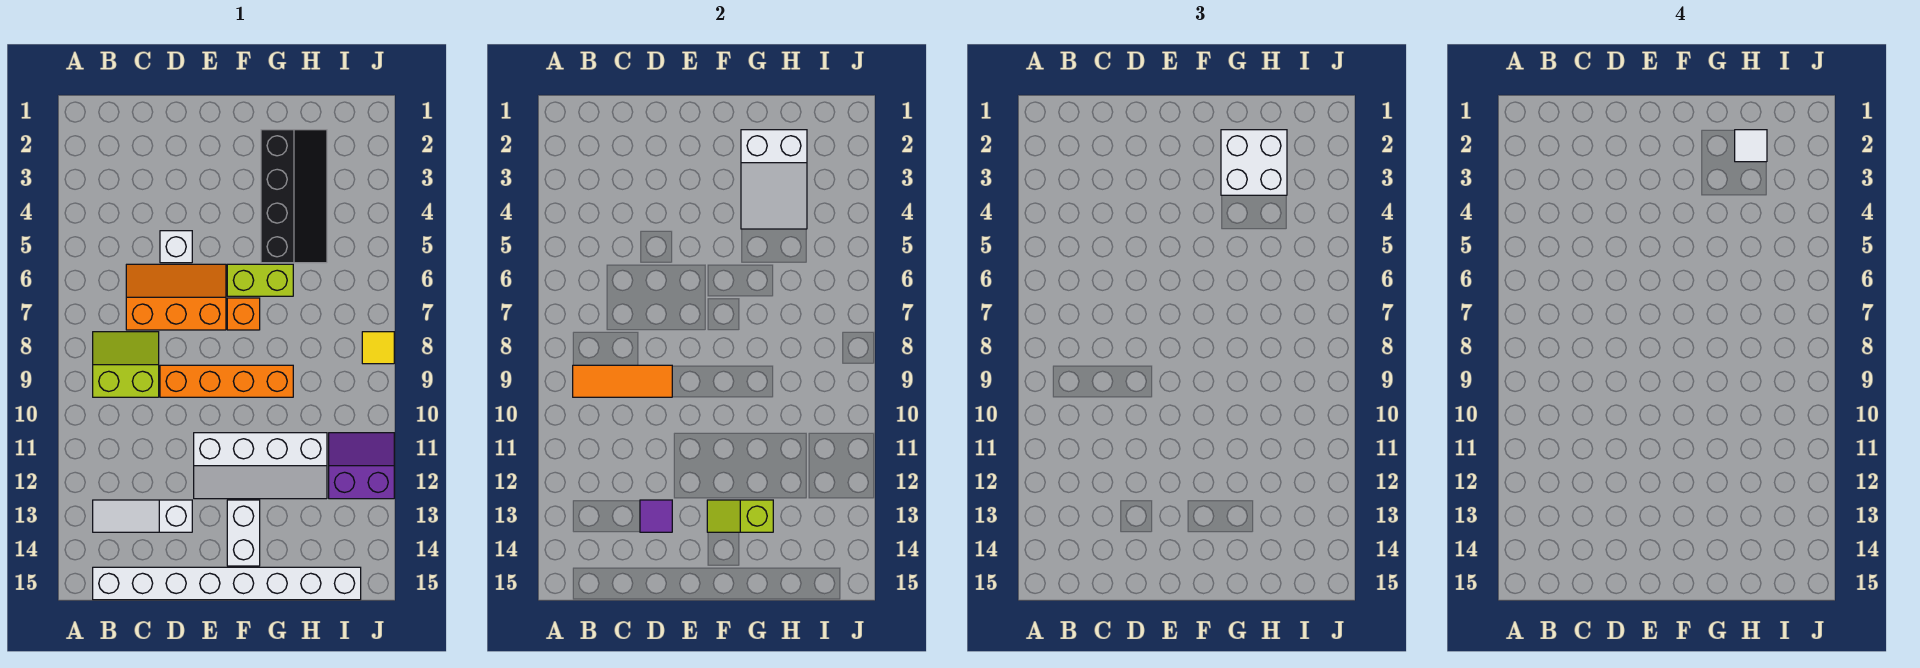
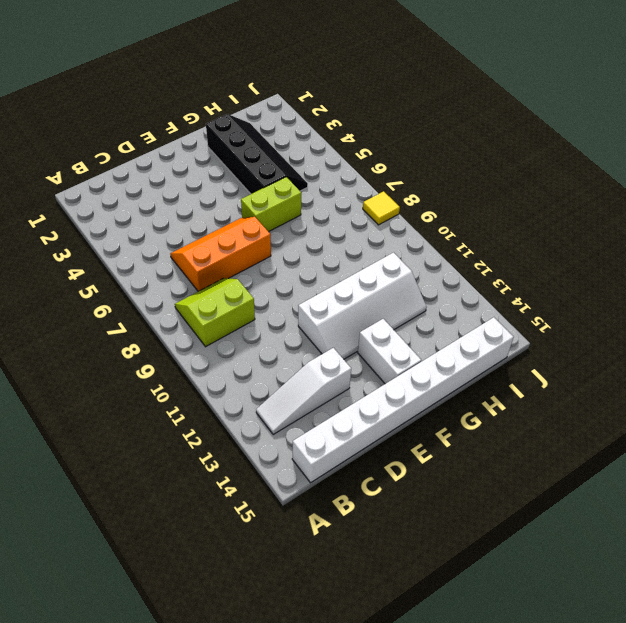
none -> white brick D5 level 1
none -> orange brick D9:G9 level 1
none -> orange brick F7 level 1

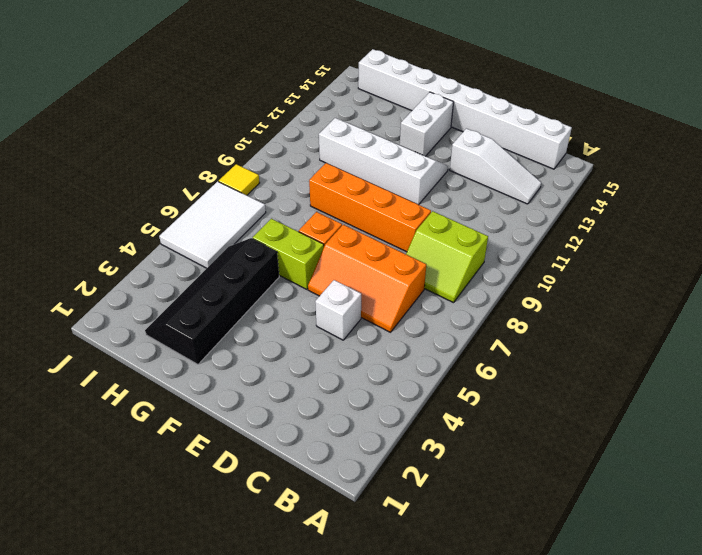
white tile I5:J7 level 1 -> none
none -> purple slope I11:J12 level 1 top 12
none -> orange tile B9:D9 level 2
none -> purple tile D13 level 2

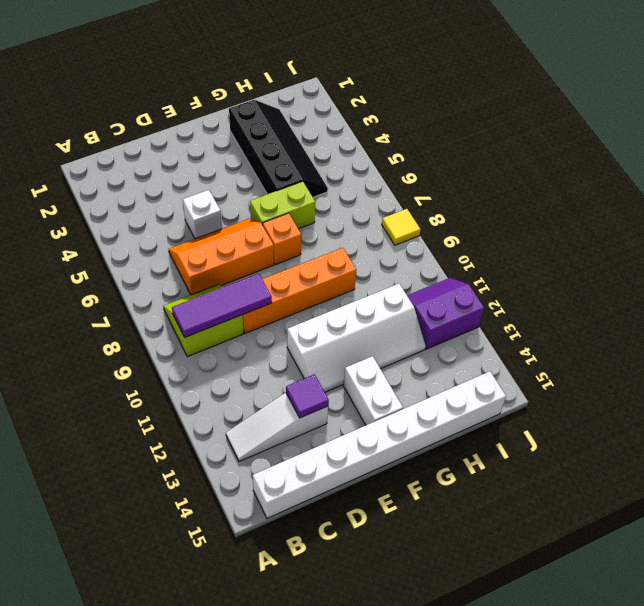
purple tile B9:D9 level 2 -> orange tile B9:D9 level 2
none -> lime slope F13:G13 level 2 top G
none -> white slope G2:H4 level 2 top 2
none -> white brick G2:H3 level 3

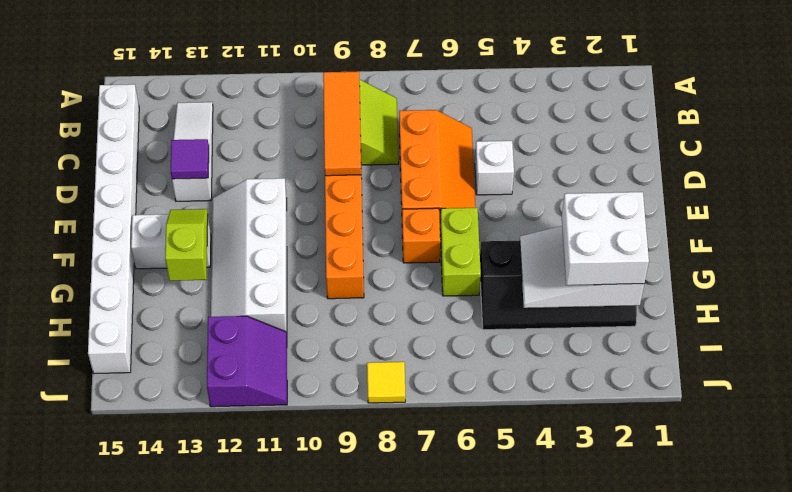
none -> white tile H2 level 4

